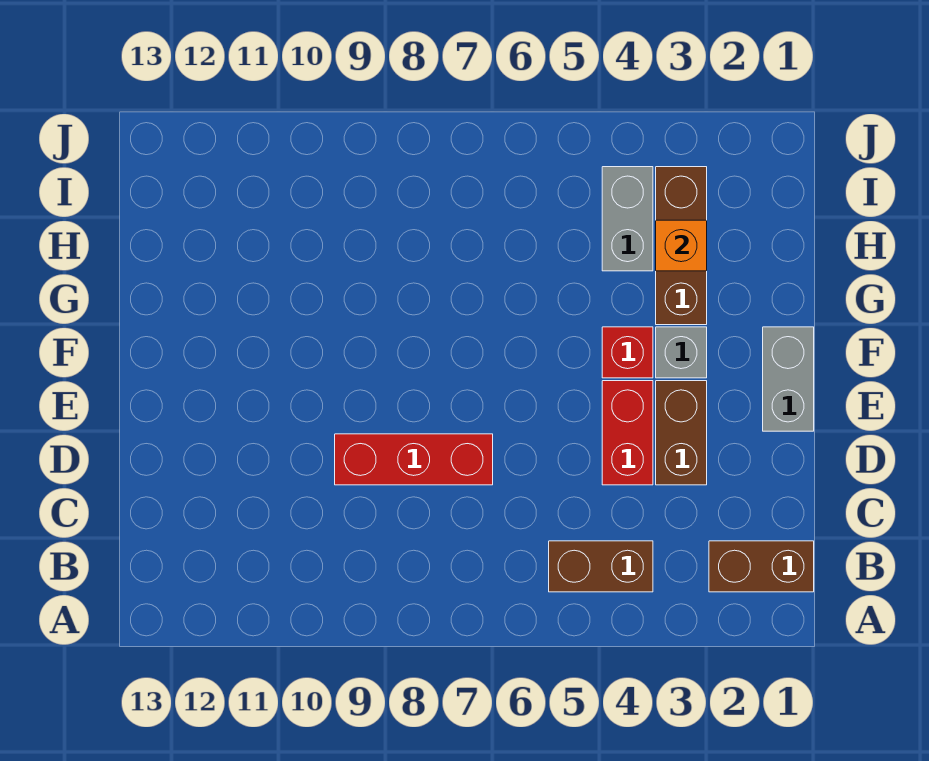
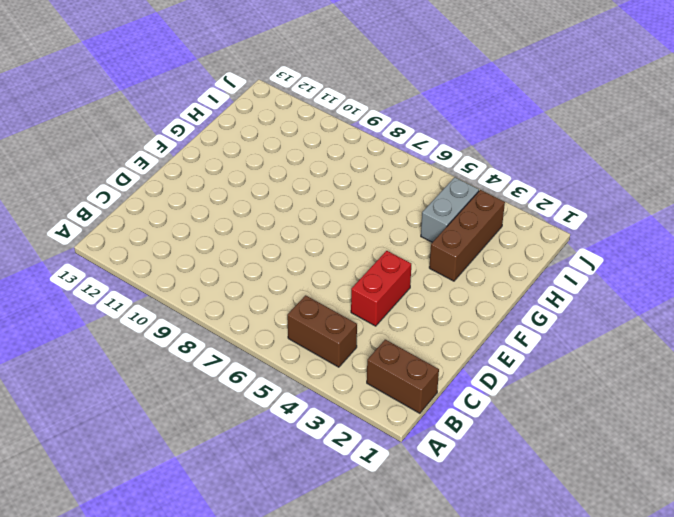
none -> brown brick D3:E3 level 1
none -> red brick D7:D9 level 1

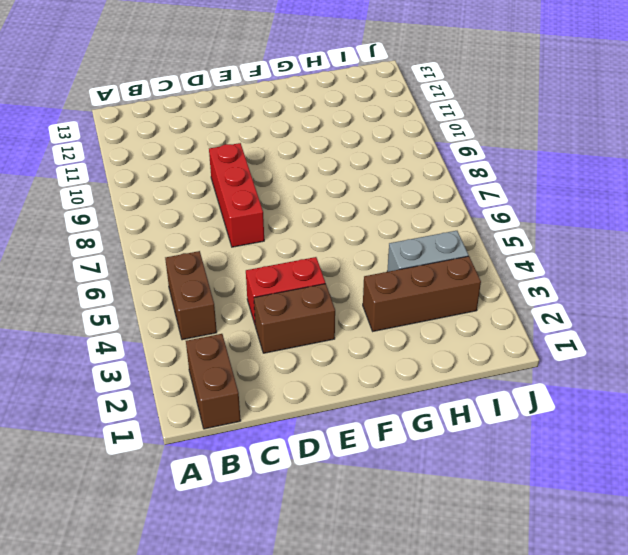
none -> grey brick E1:F1 level 1
none -> grey brick F3 level 1

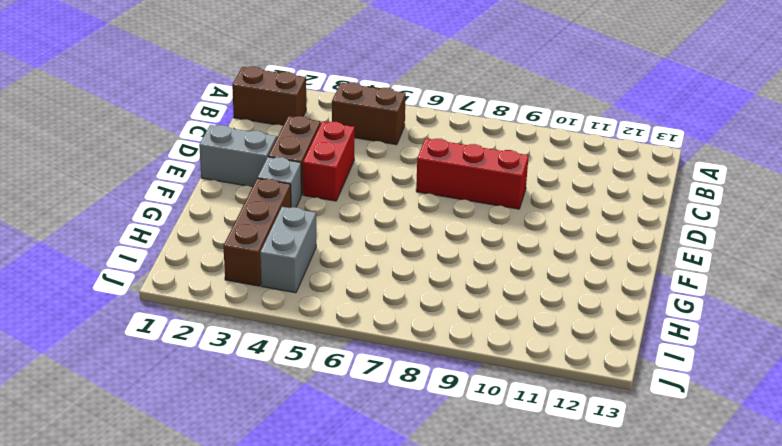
grey brick E1:E2 level 1 -> grey brick E1:F1 level 1
none -> red brick F4 level 1
none -> orange brick H3 level 2

